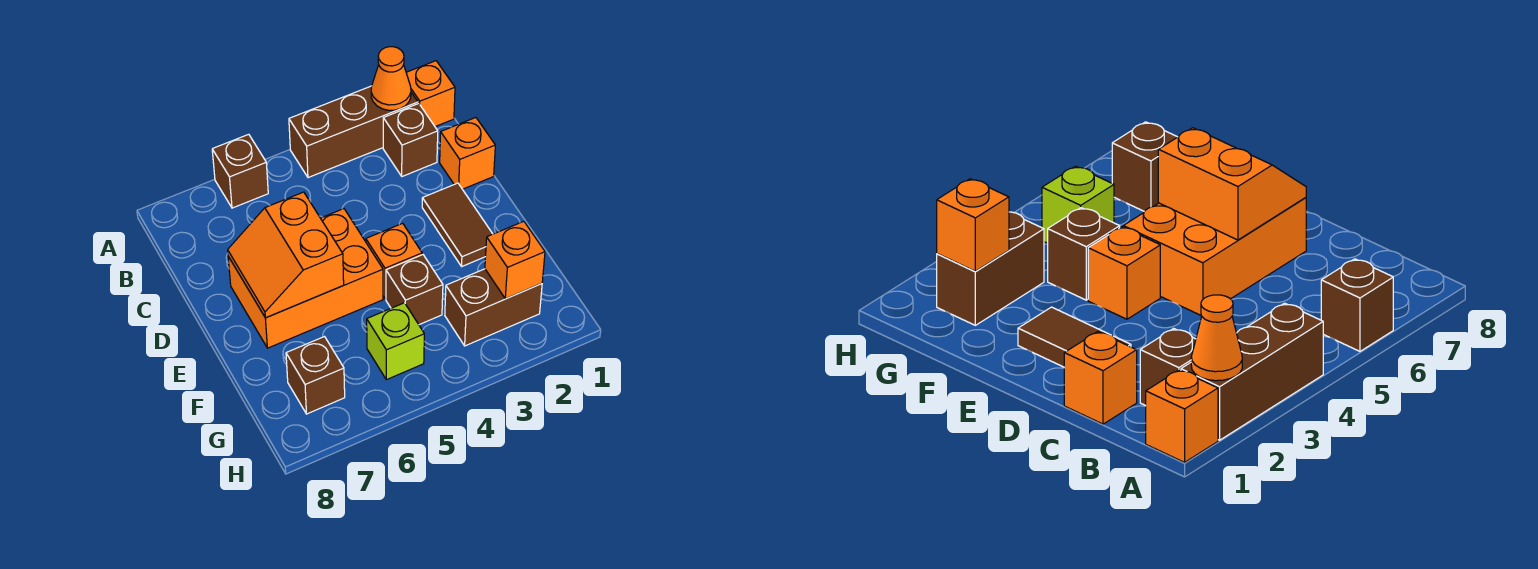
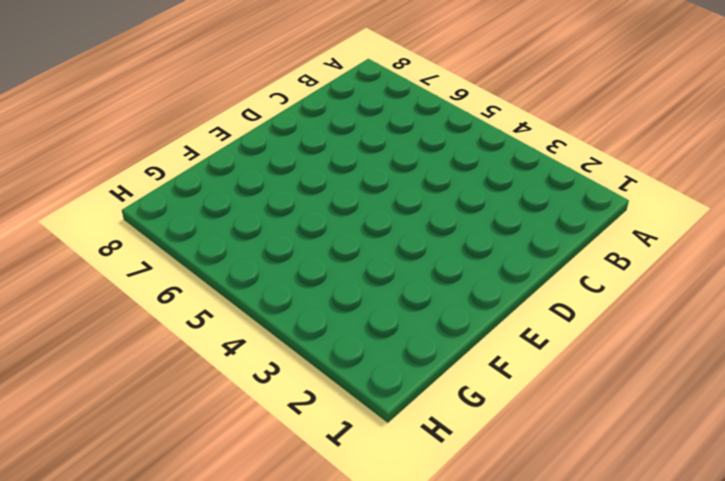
none -> orange brick A1 level 1
none -> brown brick A2:A4 level 1
none -> brown brick A6 level 1

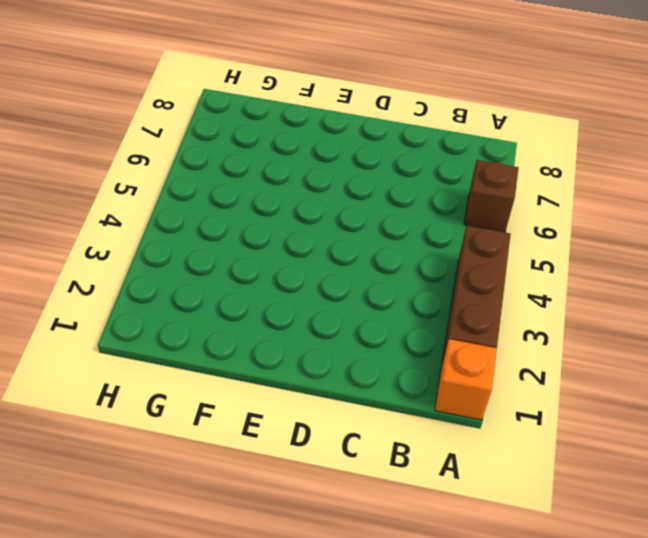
none -> brown brick B2 level 1
none -> orange brick C1 level 1
none -> brown tile D2:E2 level 1

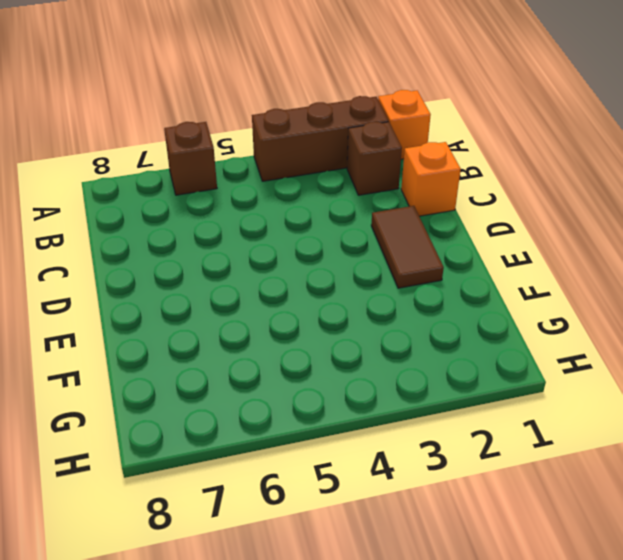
none -> orange brick D5:E7 level 1
none -> orange brick E4 level 1
none -> brown brick F4 level 1

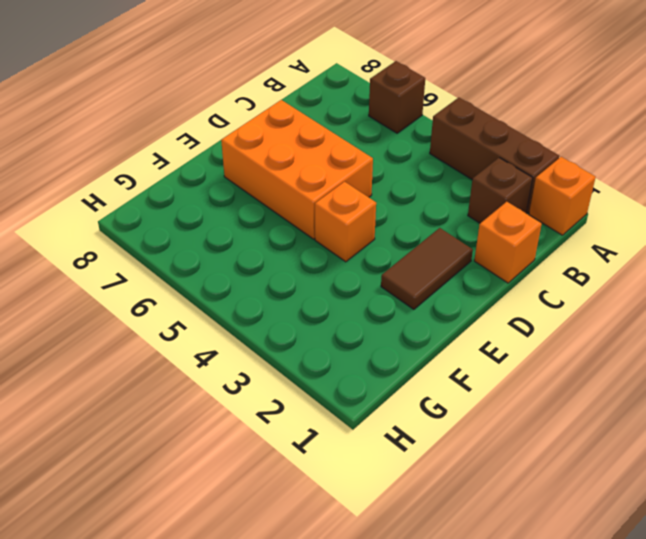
none -> brown brick F4 level 1
none -> brown brick G2:G3 level 1
none -> lime brick G5 level 1

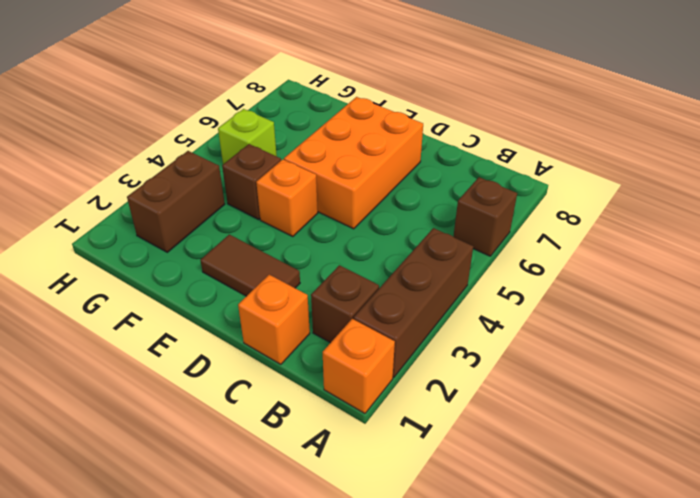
none -> brown brick G7 level 1
none -> orange cone A2 level 2
none -> orange slope D6:E7 level 2 top 6

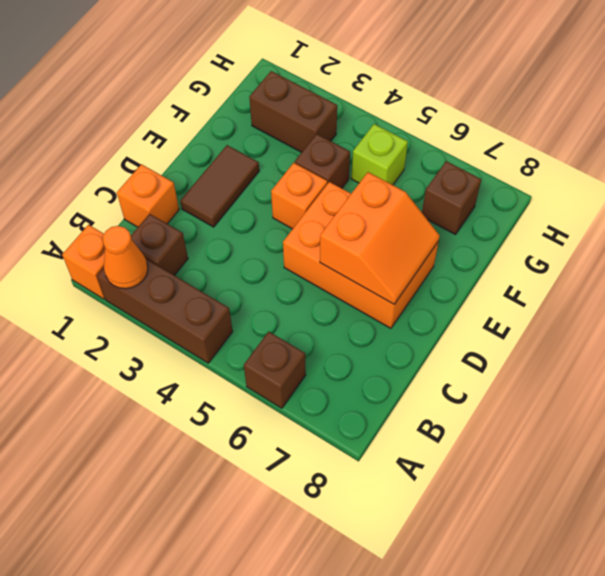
none -> orange brick G2 level 2

